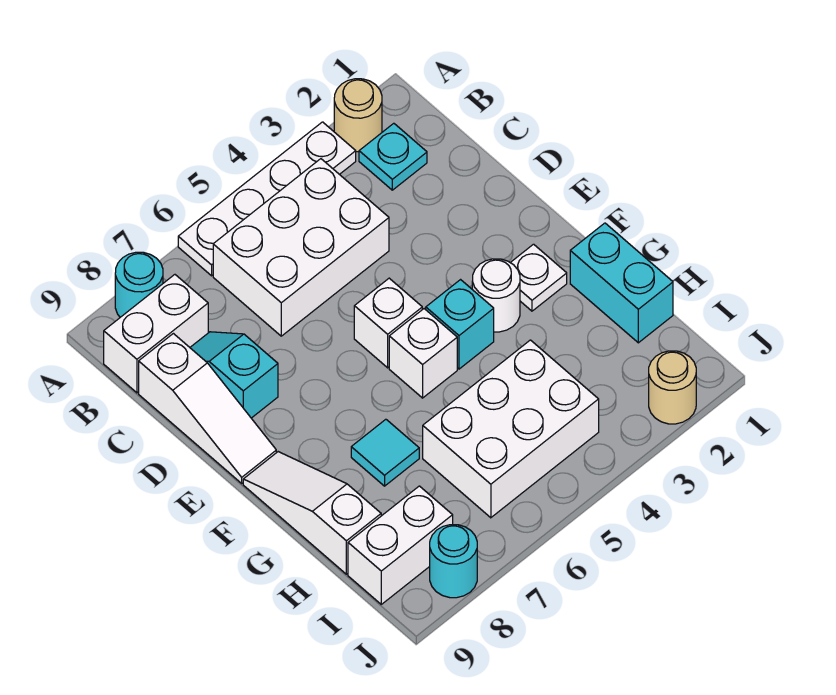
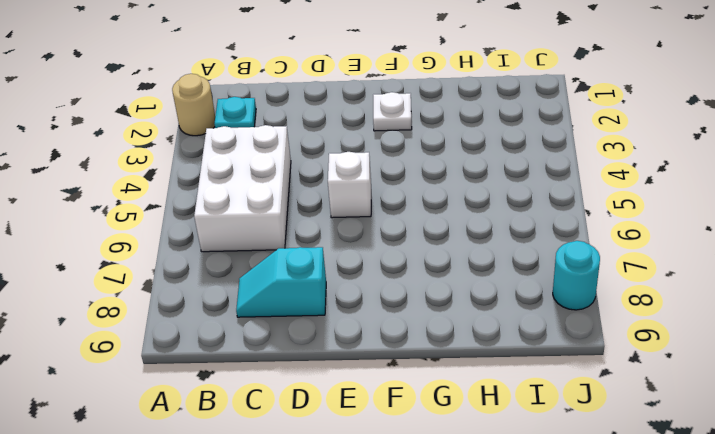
none -> white plate A3:A6 level 1
none -> cyan round brick A8 level 1
none -> white brick B8:B9 level 1

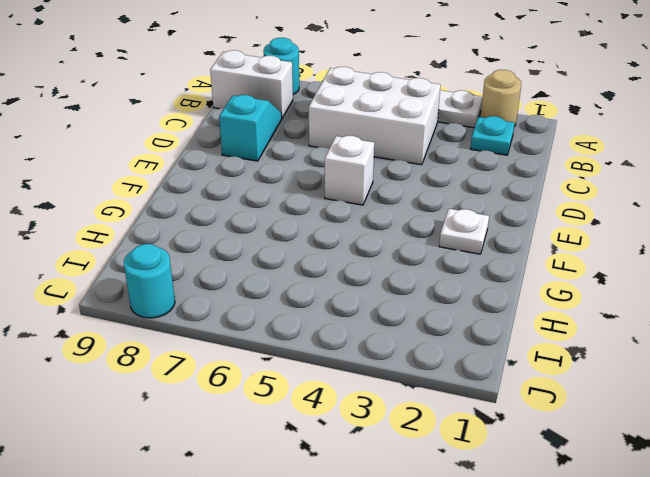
none -> white slope C9:E9 level 1 top C
none -> white round brick F3 level 1
none -> cyan brick F4 level 1

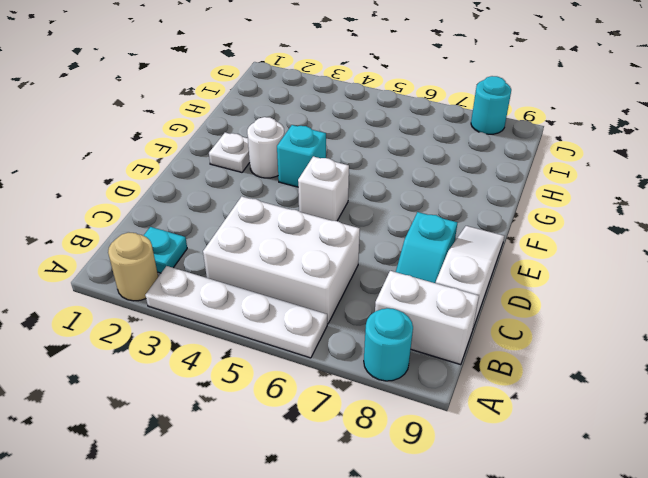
none -> white brick F5 level 1
none -> white slope F9:H9 level 1 top H
none -> cyan brick G1:H1 level 1

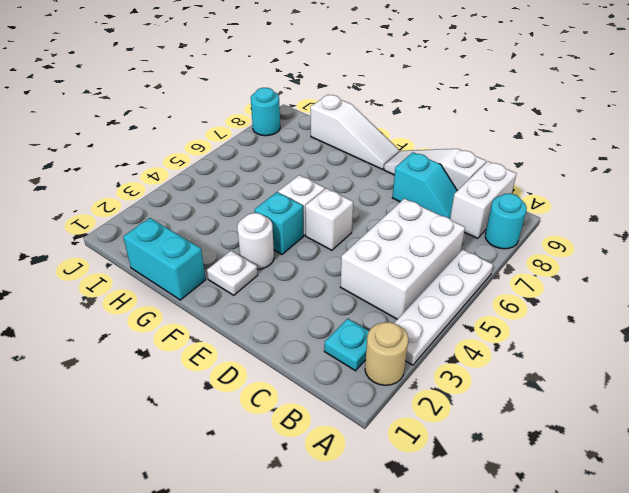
none -> cyan tile G7 level 1
none -> white brick H4:I6 level 1
none -> white brick I8:I9 level 1

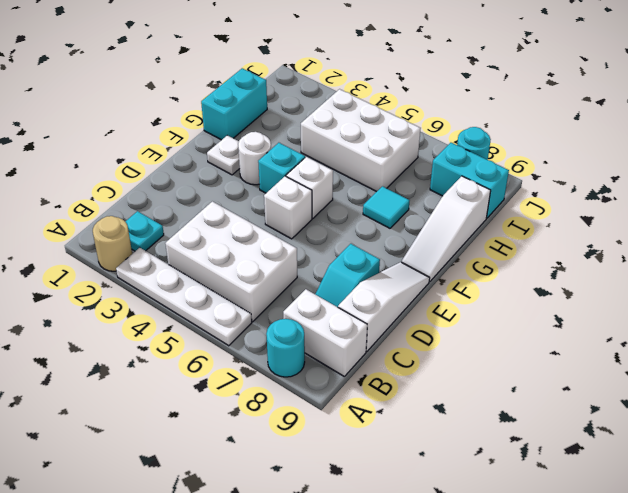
cyan brick I8:I9 level 1 -> white brick I8:I9 level 1
none -> tan round brick J2 level 1

